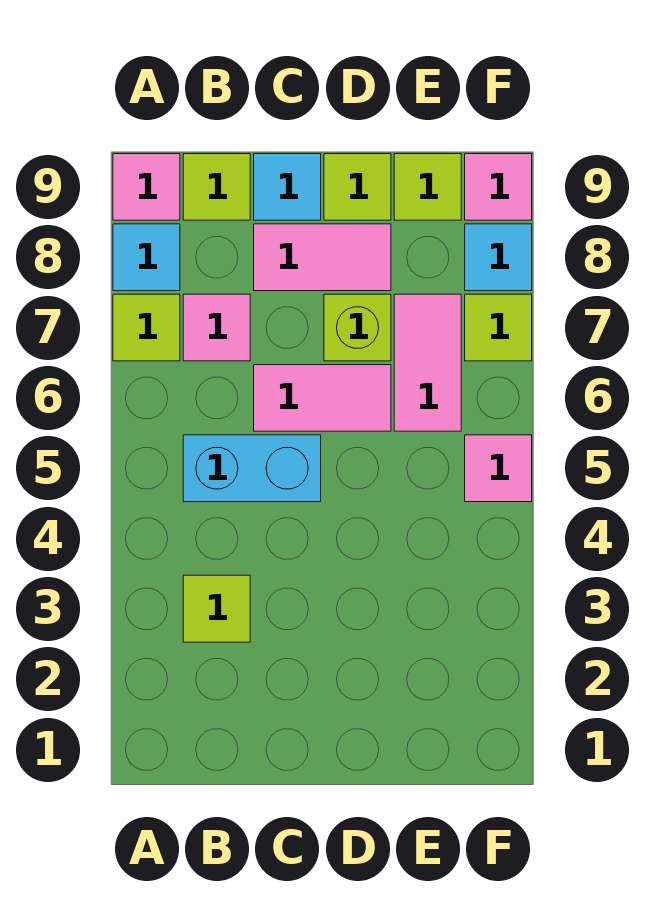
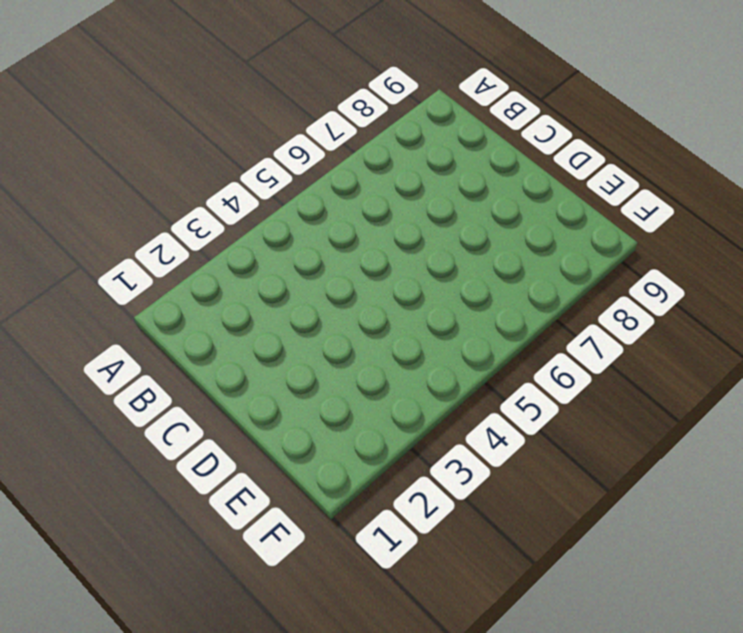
none -> lime tile A7 level 1
none -> cyan tile A8 level 1
none -> pink tile A9 level 1

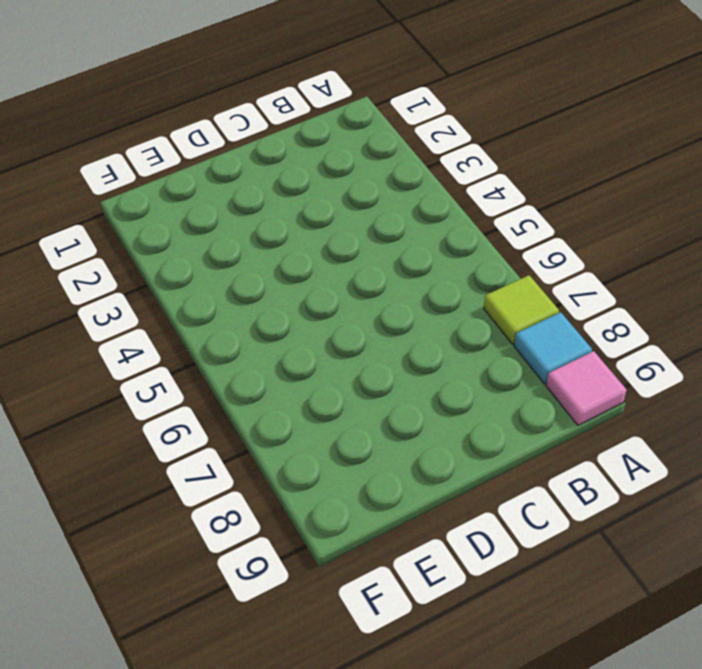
none -> lime tile B3 level 1
none -> cyan brick B5:C5 level 1
none -> pink tile B7 level 1

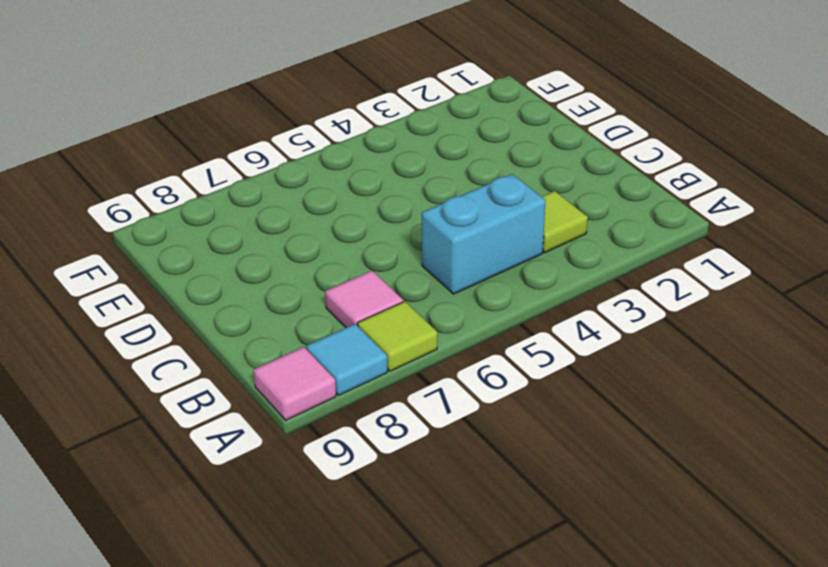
cyan brick B4:B5 level 1 -> cyan brick B5:C5 level 1
none -> lime tile B9 level 1
none -> pink tile C6:D6 level 1
none -> pink tile C8:D8 level 1

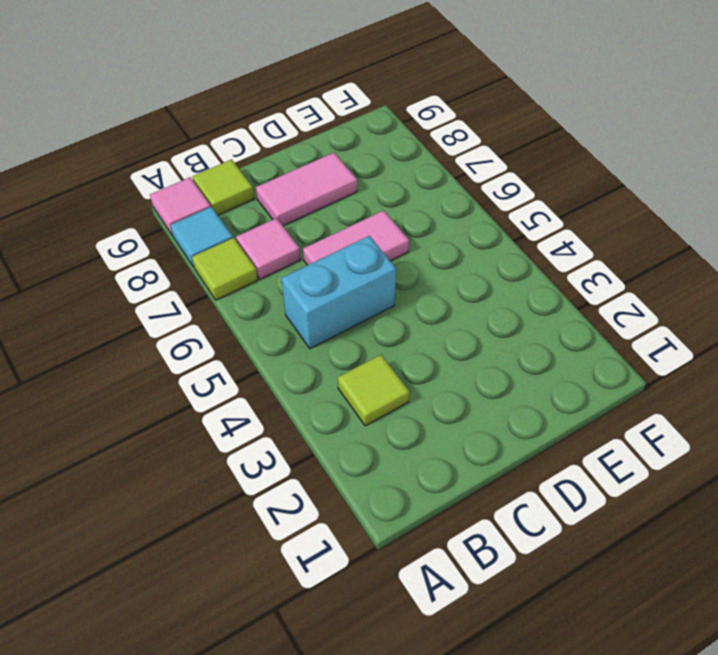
none -> cyan tile C9 level 1
none -> lime brick D7 level 1
none -> lime tile D9 level 1

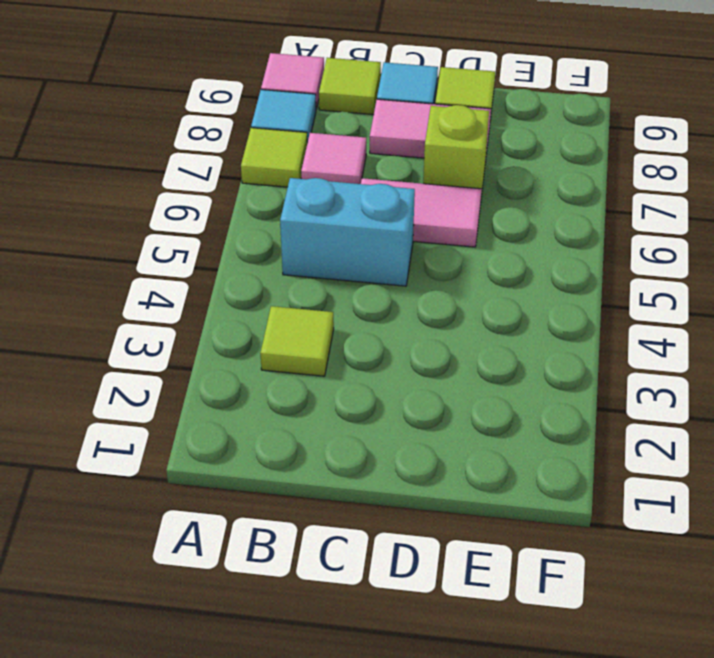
none -> pink tile E6:E7 level 1
none -> lime tile E9 level 1
none -> pink tile F5 level 1

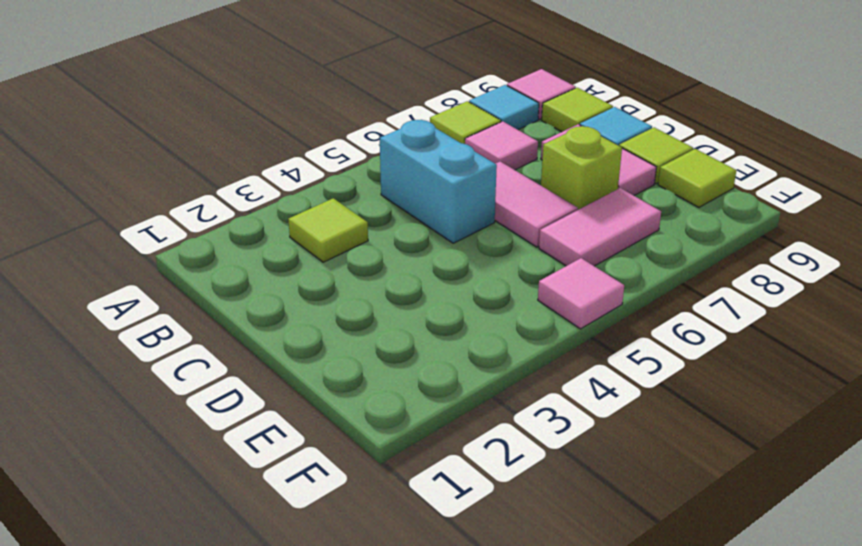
none -> lime tile F7 level 1
none -> cyan tile F8 level 1
none -> pink tile F9 level 1

